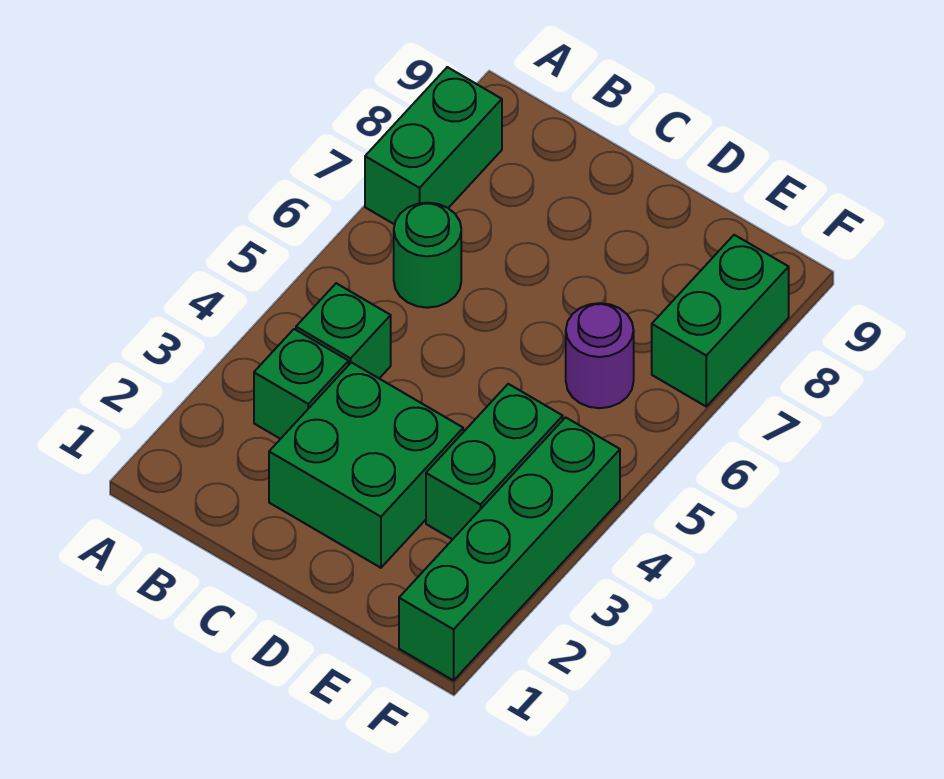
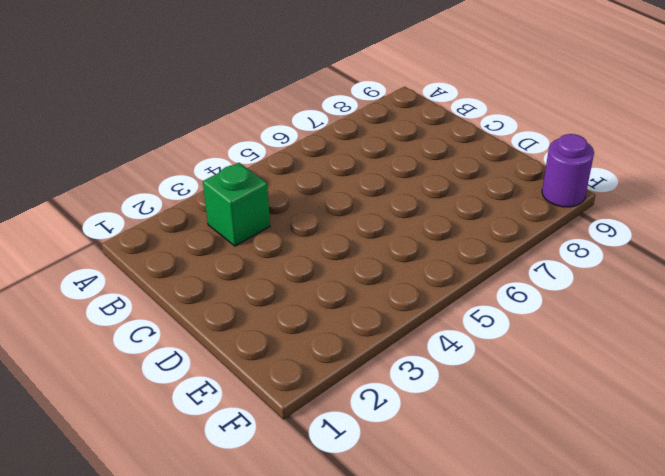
purple round brick F9 level 1 -> purple round brick E6 level 1
none -> green brick A7:A8 level 1
none -> green brick B4 level 1

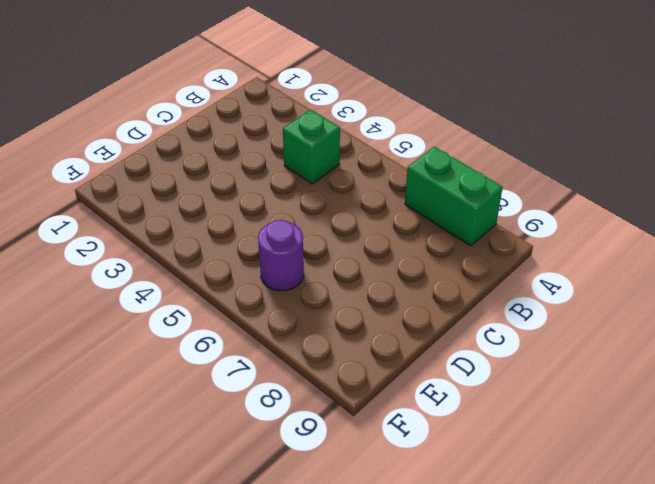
none -> green brick B3 level 1
none -> green round brick B6 level 1

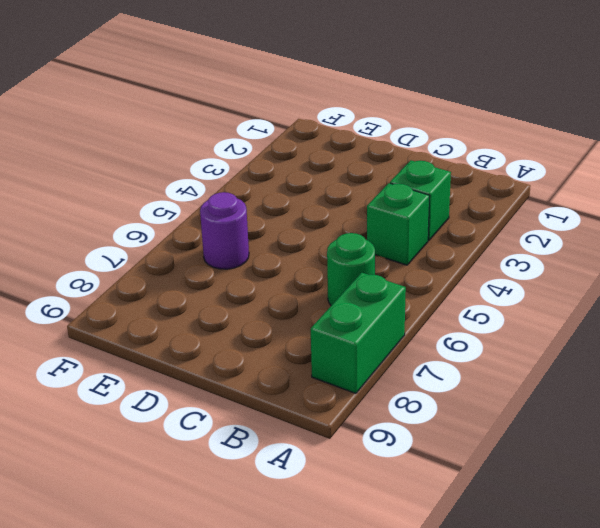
none -> green brick C2:D3 level 1
none -> green brick E3:E4 level 1

